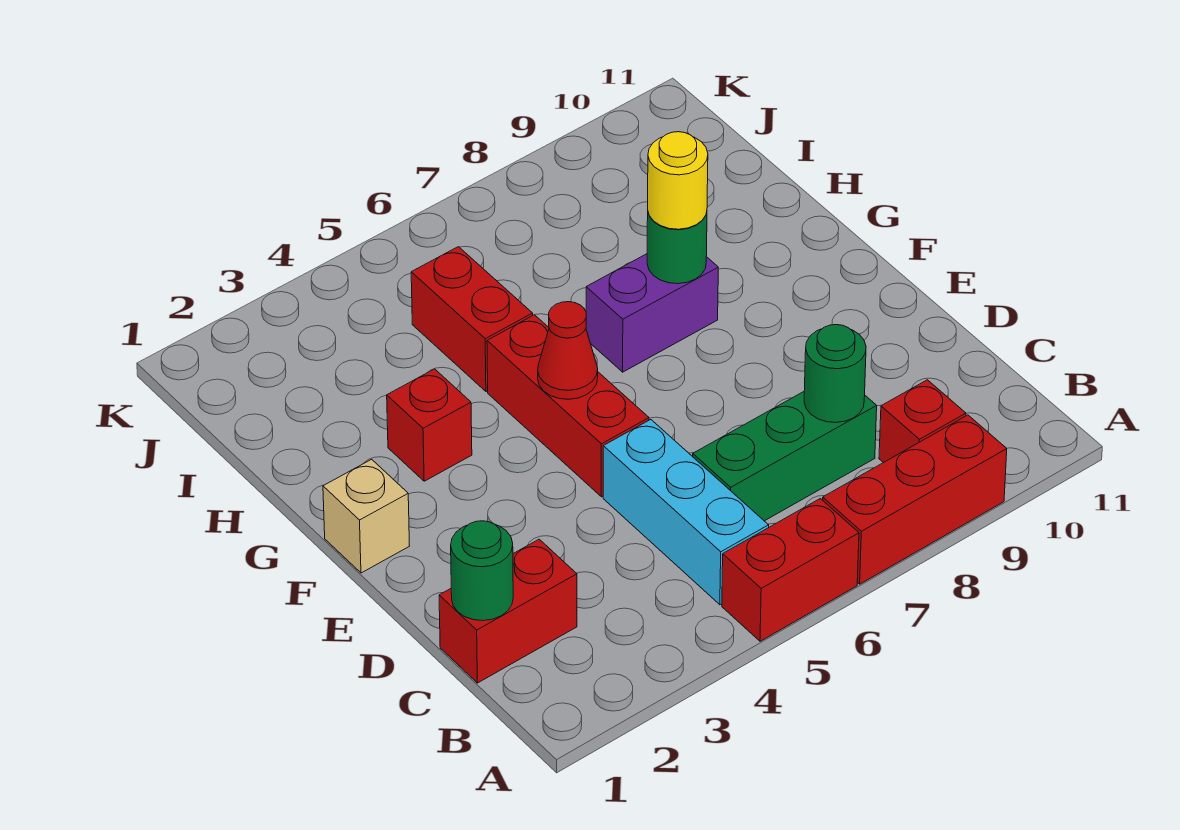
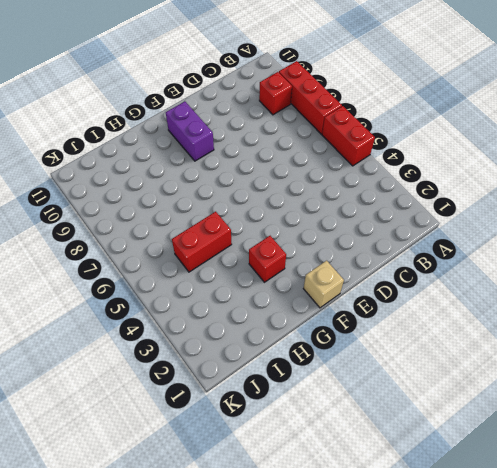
purple brick F9:F10 level 1 -> purple brick G7:G8 level 1
none -> cyan brick B5:D5 level 1
none -> red brick C1:C2 level 1
none -> green brick C6:C8 level 1

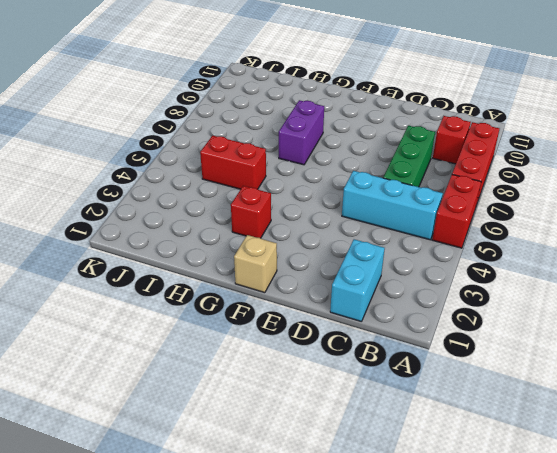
cyan brick C1:C2 level 1 -> red brick C1:C2 level 1
none -> red brick E5:G5 level 1
none -> green round brick C1 level 2
none -> green round brick C8 level 2

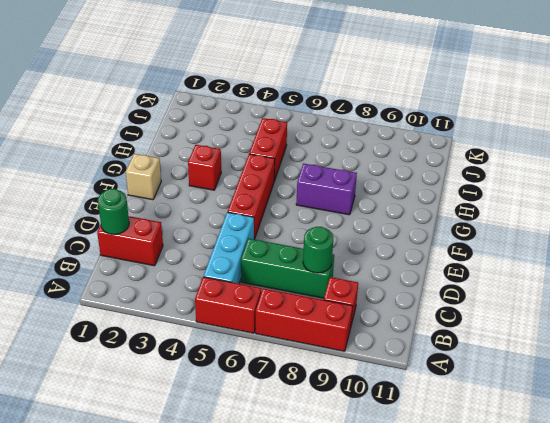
none -> red cone F5 level 2
none -> green round brick G8 level 2
none -> yellow round brick G8 level 3

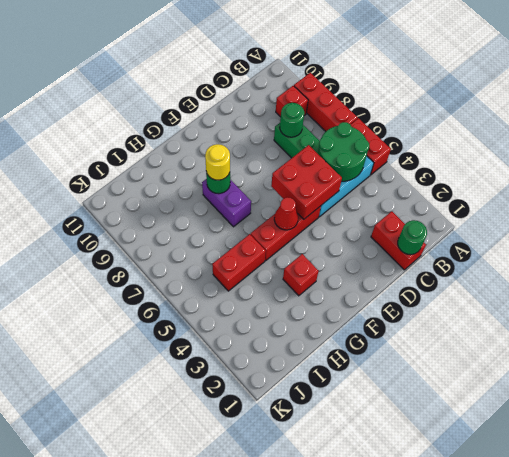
green round brick B5:C6 level 2 -> none
red brick D5:E6 level 2 -> none
none -> tan brick F1 level 1

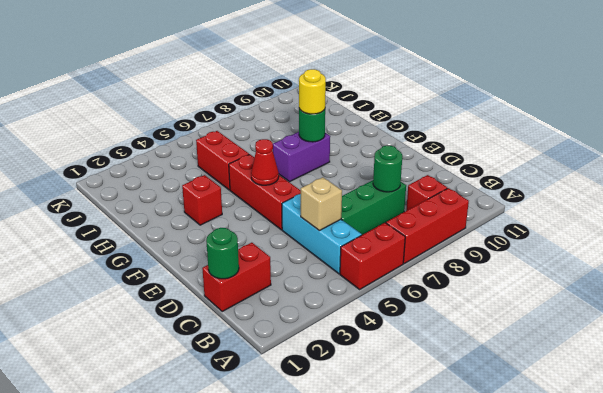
tan brick C5 level 2 -> tan brick F1 level 1

